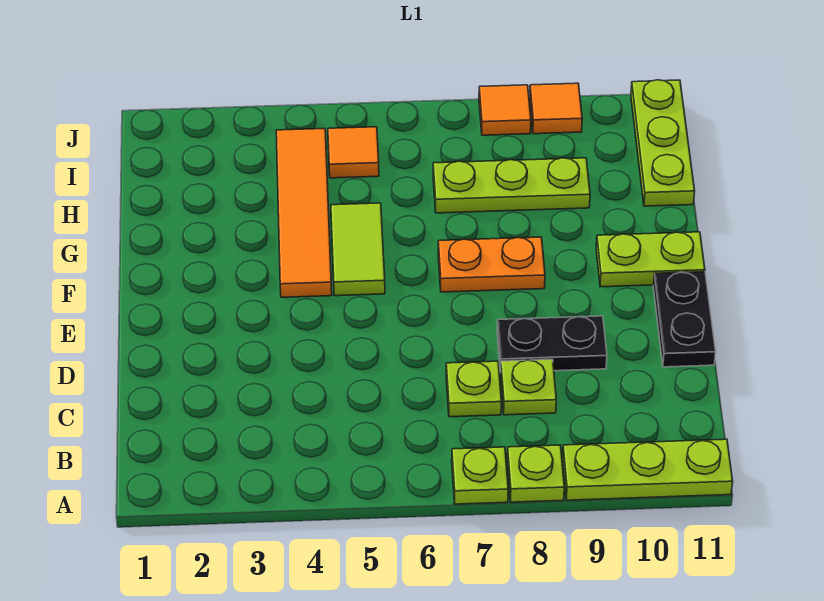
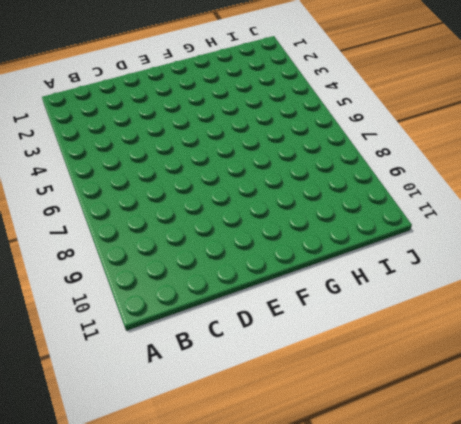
none -> lime plate A7 level 1
none -> lime plate A8 level 1
none -> lime plate A9:A11 level 1

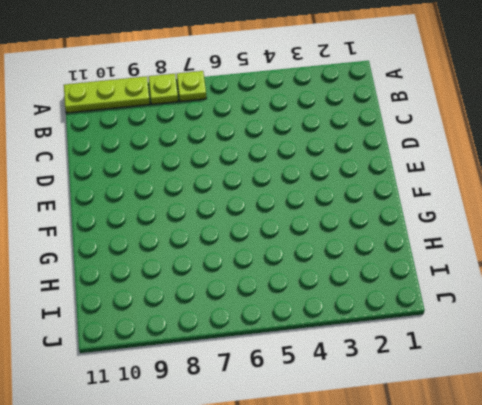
none -> lime plate C7 level 1
none -> lime plate C8 level 1
none -> black plate D8:D9 level 1

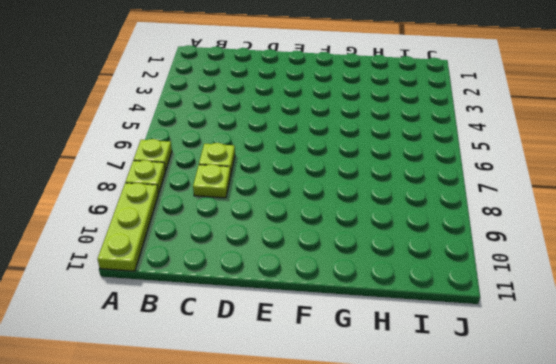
none -> black plate D8:D9 level 1
none -> black plate D11:E11 level 1
none -> orange tile F4:I4 level 1

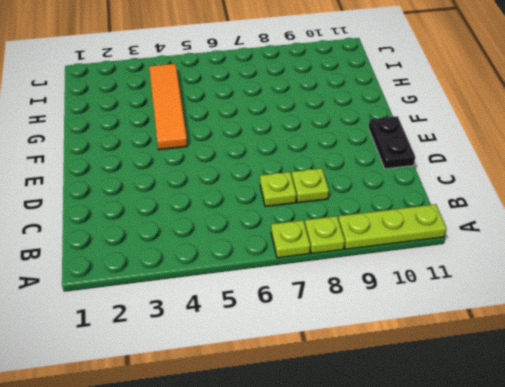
none -> black plate D8:D9 level 1
none -> lime tile F5:G5 level 1
none -> orange plate F7:F8 level 1

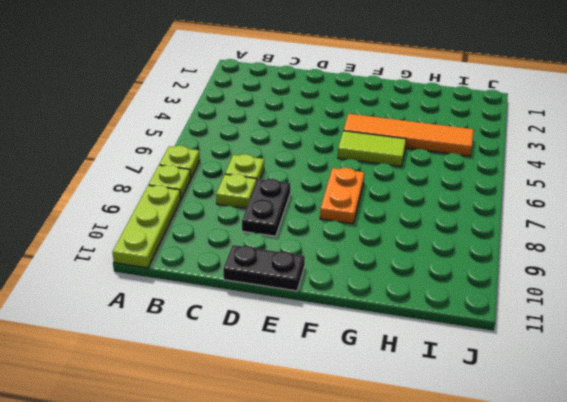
none -> lime plate F10:F11 level 1
none -> lime plate H7:H9 level 1
none -> lime plate H11:J11 level 1

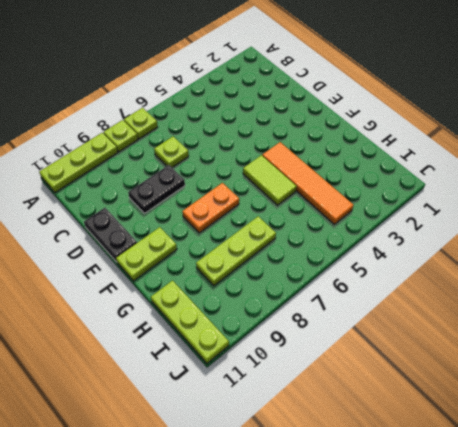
none -> lime plate C8 level 1
none -> orange tile I5 level 1
none -> orange tile J8 level 1

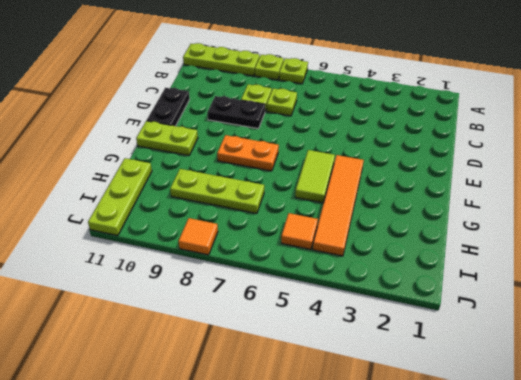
none -> orange tile J9 level 1

